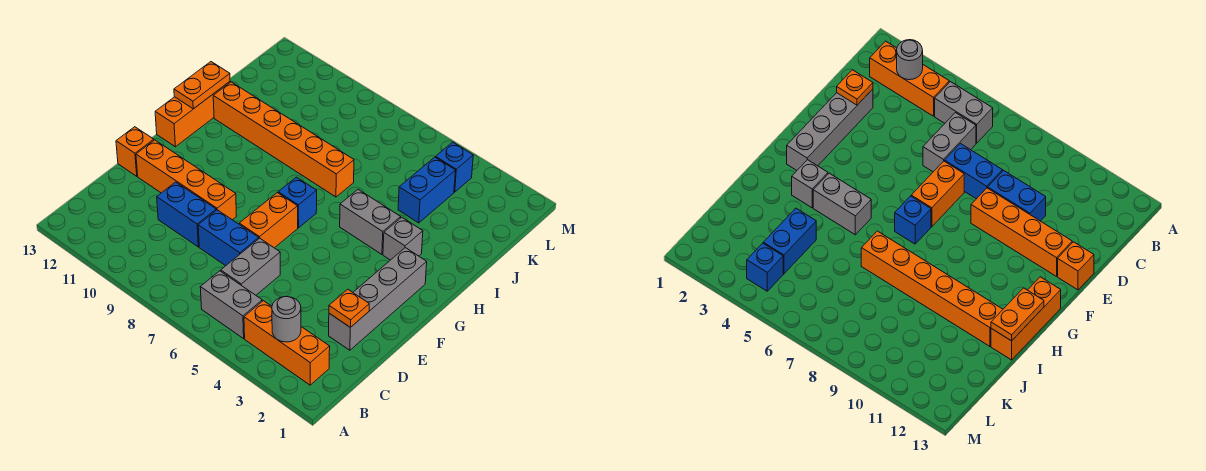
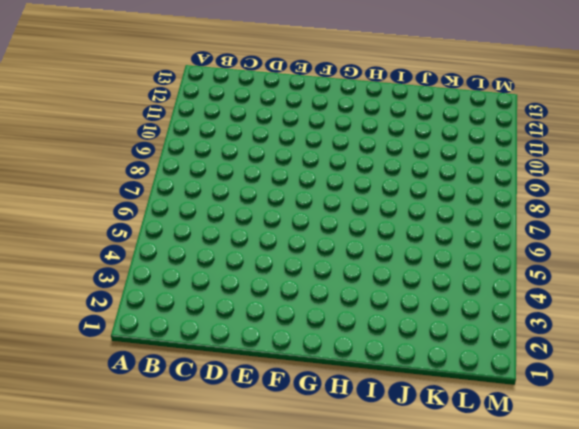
none -> orange brick B2:B4 level 1
none -> grey brick B5:B6 level 1
none -> grey brick C6:D6 level 1

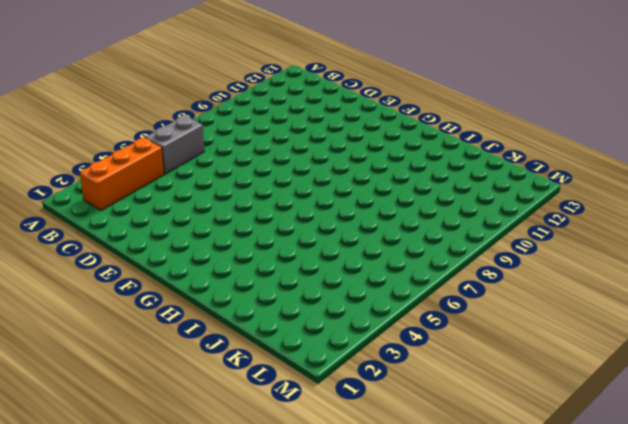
none -> grey brick C6:D6 level 1
none -> grey brick D2:G2 level 1
none -> blue brick D7:D8 level 1

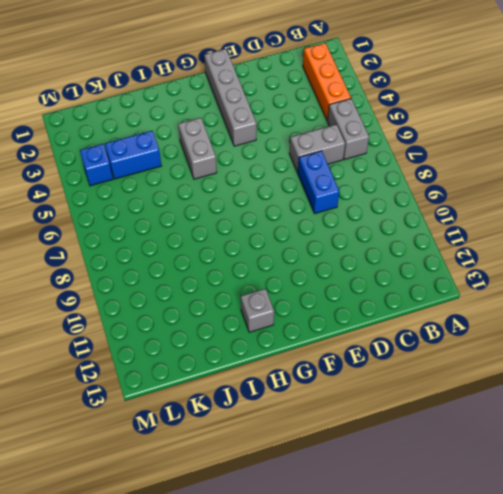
grey brick F1:F4 level 1 -> grey brick D2:G2 level 1
grey brick H12 level 1 -> grey brick H3 level 1
none -> blue brick D9:D10 level 1
none -> orange brick E7:F7 level 1
none -> orange brick E9:E12 level 1

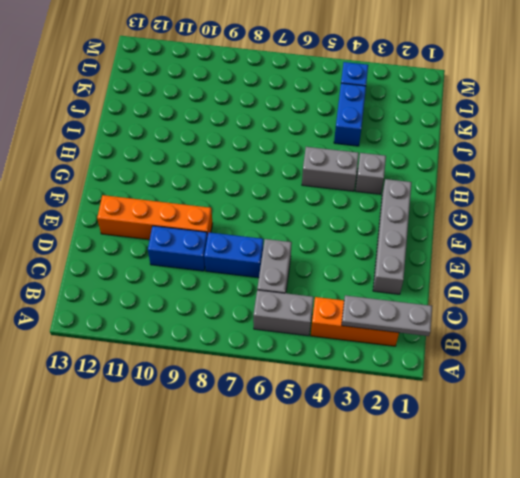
grey plate B1:B3 level 2 -> grey round brick B3 level 2
none -> orange brick E7:F7 level 1
none -> orange brick E13 level 1
none -> blue brick G7 level 1

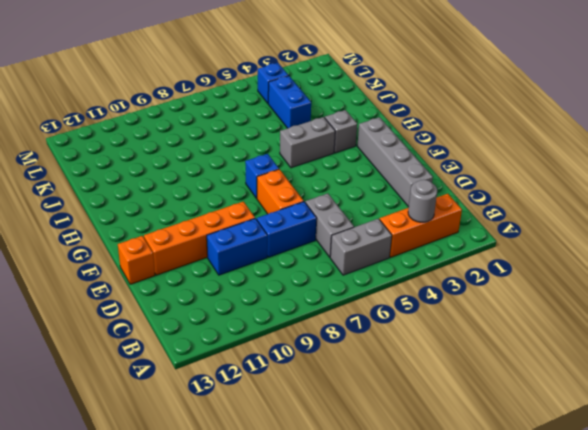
none -> orange brick G13:I13 level 1
none -> orange brick I7:I12 level 1
none -> orange plate D2 level 2

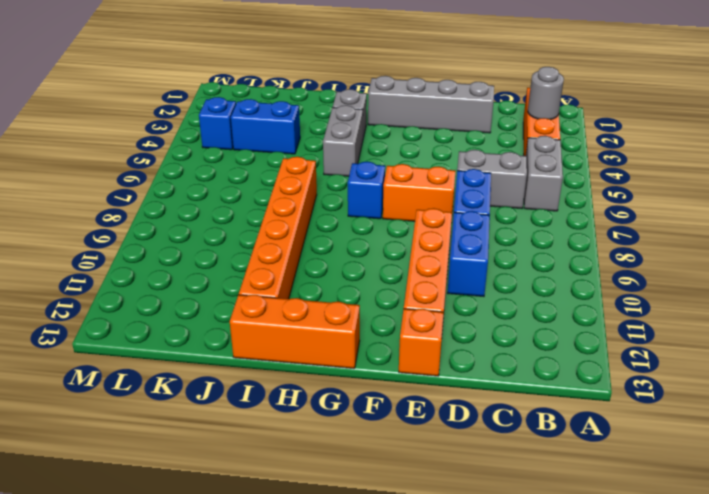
none -> orange plate D2 level 2
none -> orange plate H13:I13 level 2

